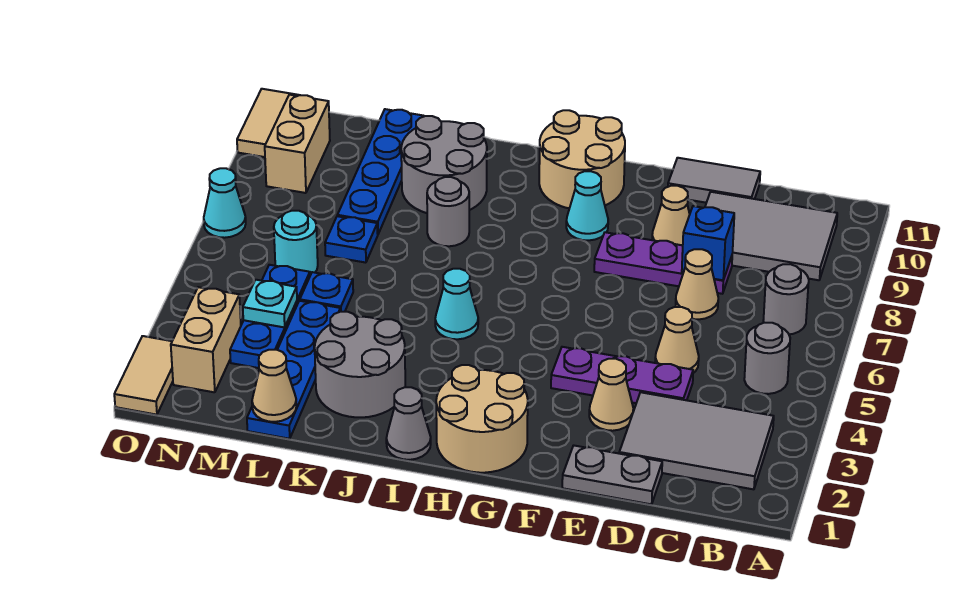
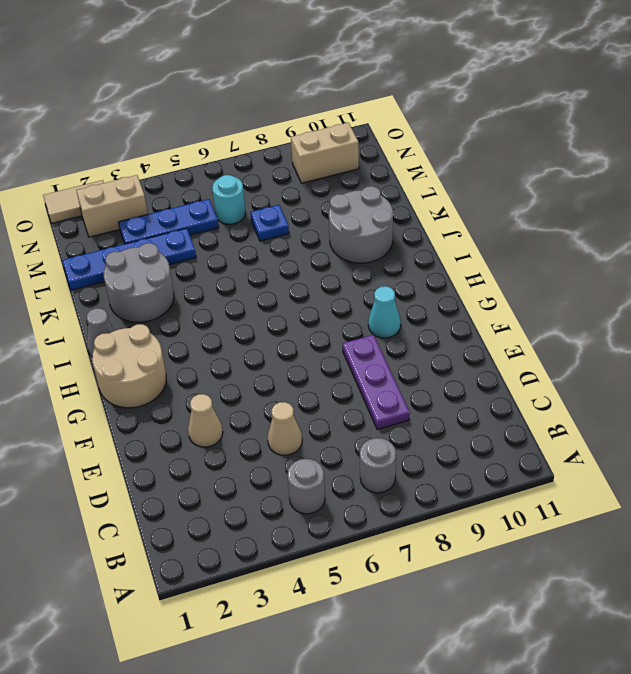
none -> grey tile B2:D3 level 1
none -> grey tile B9:D10 level 1
none -> grey plate D1:E1 level 1
none -> purple plate D4:F4 level 1

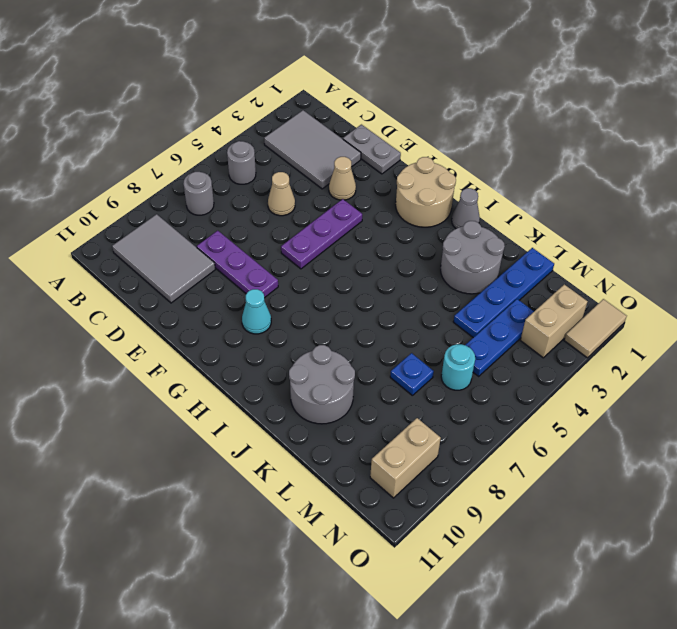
purple plate F4:F6 level 1 -> purple plate D4:F4 level 1
none -> tan cone D7 level 1
none -> grey tile D11:E11 level 1
none -> tan cone E9 level 1
none -> tan round brick G10:H11 level 1

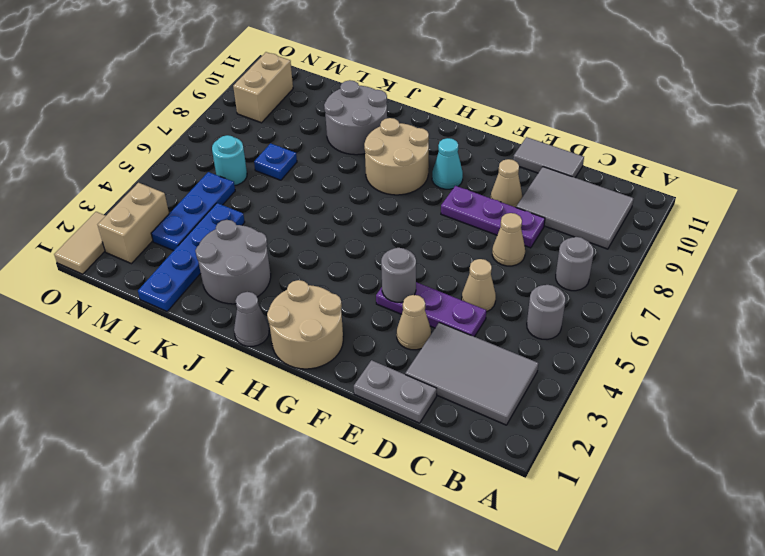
grey round brick F4 level 2 -> grey round brick J8 level 1
tan round brick H8:I9 level 1 -> tan round brick G10:H11 level 1
none -> cyan cone I5 level 1
none -> blue plate L5 level 1
none -> blue plate L8:L11 level 1
none -> cyan cone O7 level 1

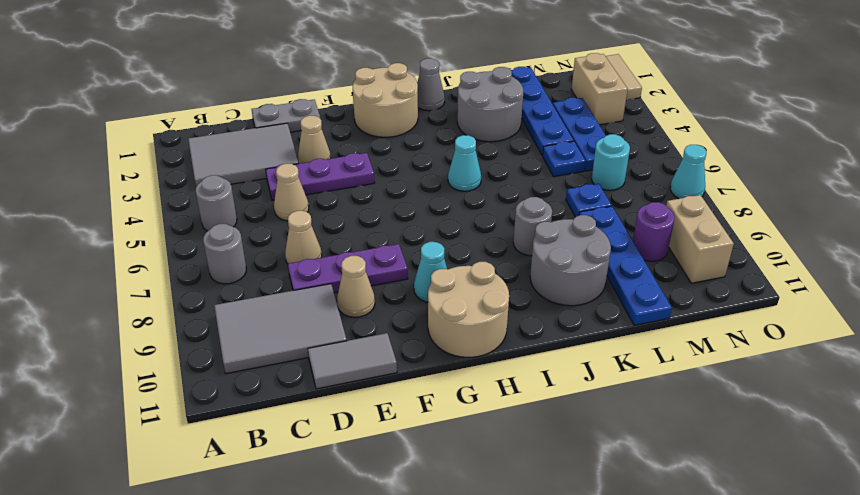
purple round brick M9 level 1 -> none
none -> tan tile O10:O11 level 1
none -> blue brick D8 level 2
none -> tan cone L1 level 2
none -> cyan plate M4 level 2

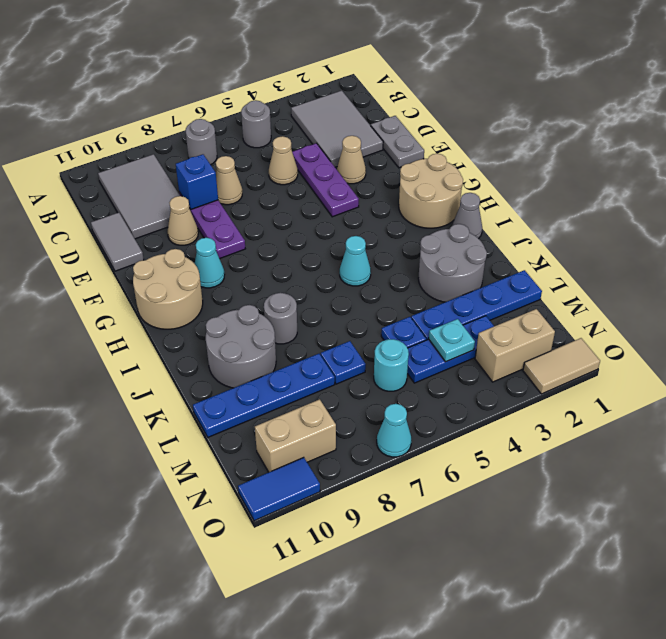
blue tile O10:O11 level 1 -> tan tile O10:O11 level 1
none -> tan cone L1 level 2

